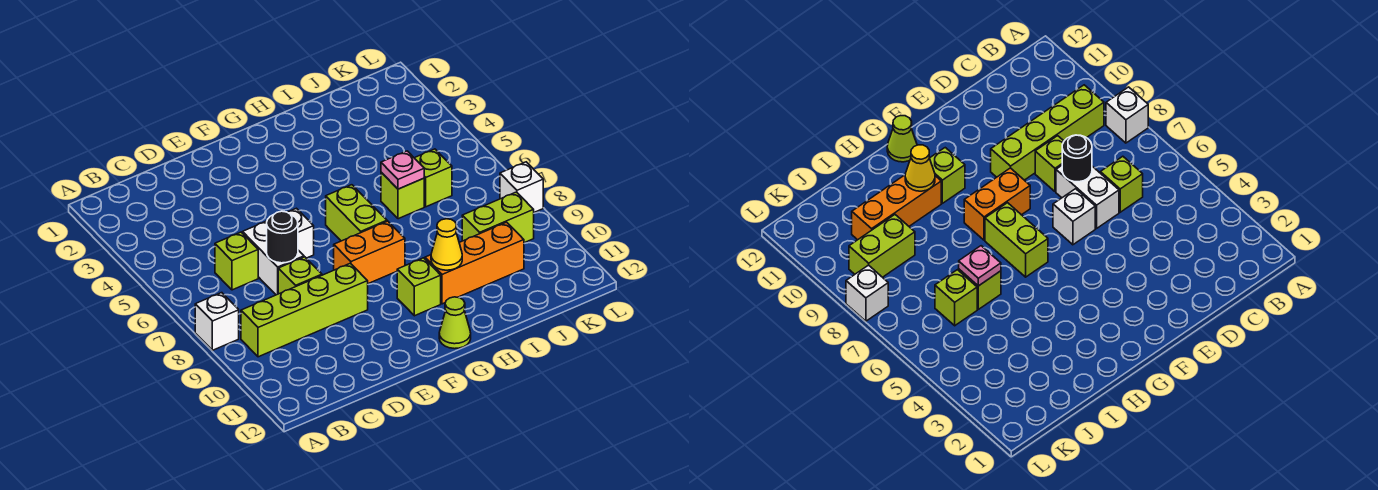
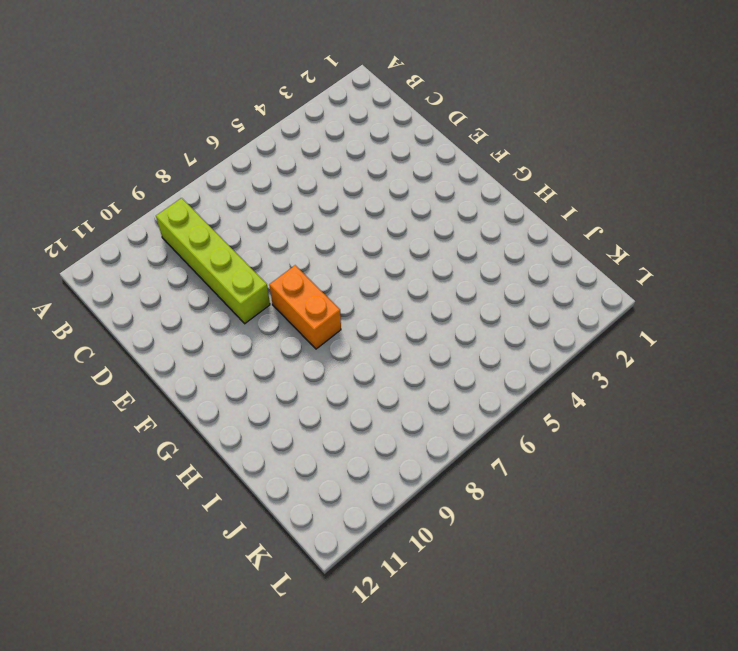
none -> white brick A8 level 1
none -> lime brick C6 level 1
none -> white brick D6:D7 level 1

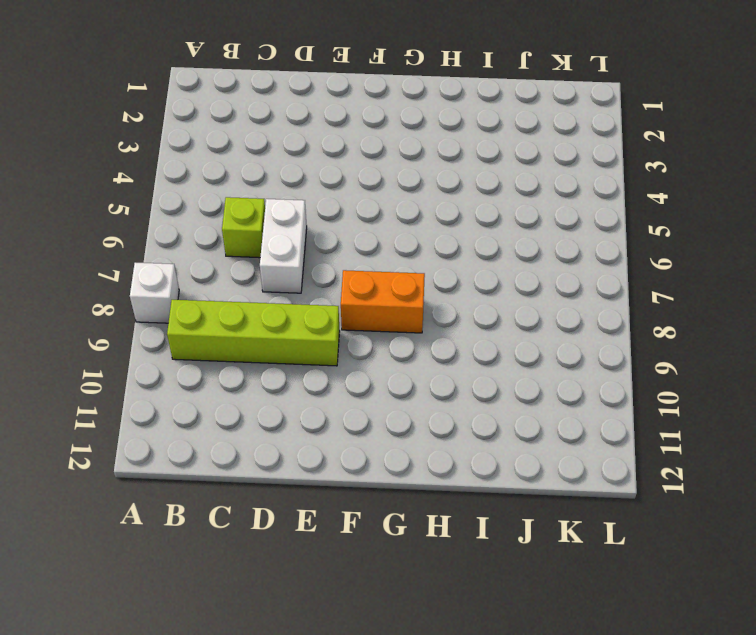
none -> lime brick D8 level 1
none -> white brick E6 level 1
none -> lime brick G6:G7 level 1

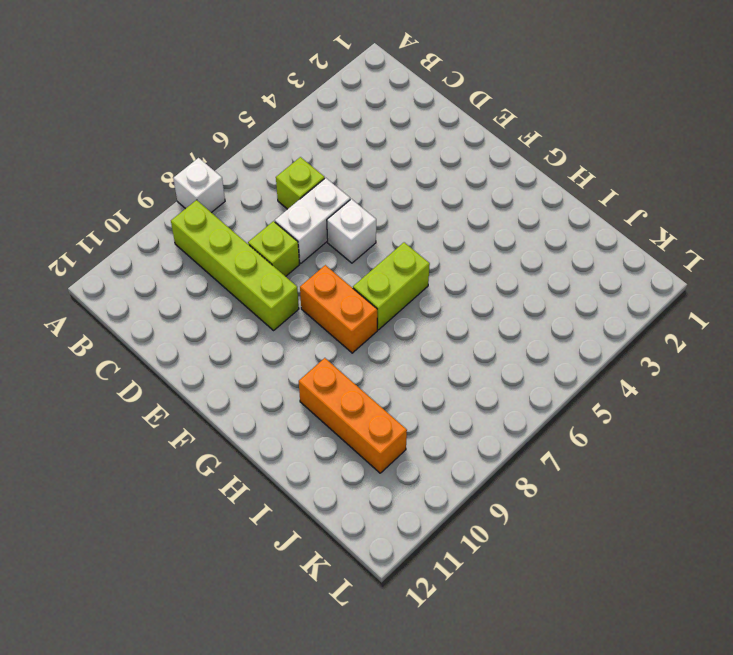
none -> lime brick G10 level 1
none -> lime cone G12 level 1
none -> lime brick I6 level 1

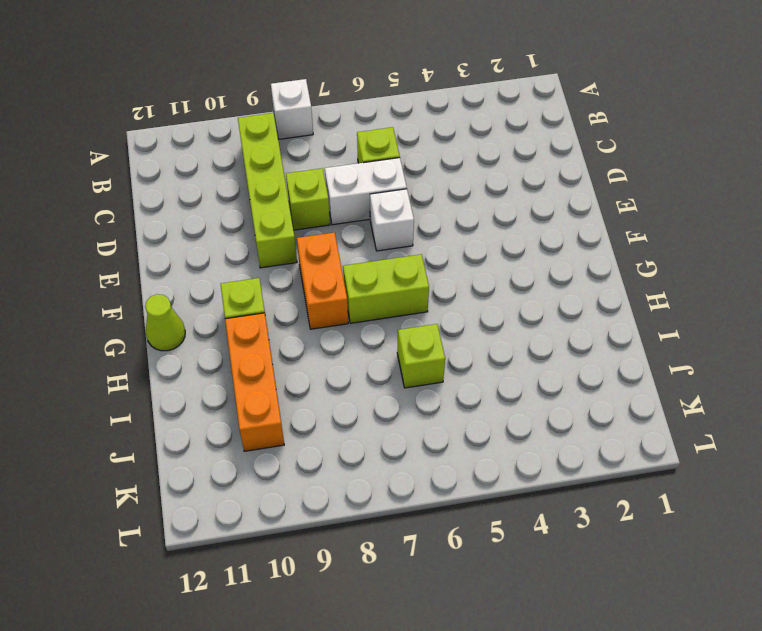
none -> lime brick J6 level 1
none -> lime brick J9:K9 level 1
none -> white brick L8 level 1

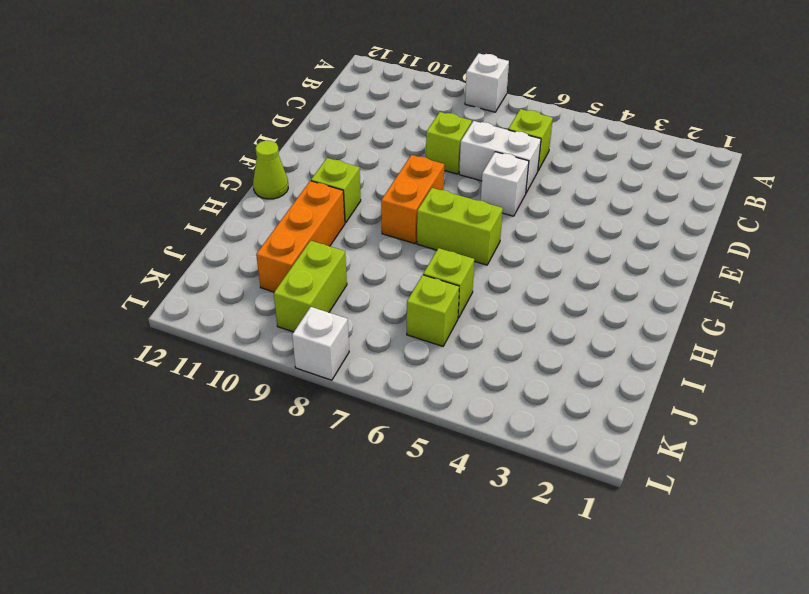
none -> lime brick B9:E9 level 1
none -> black round brick D7 level 2
none -> yellow cone H10 level 2

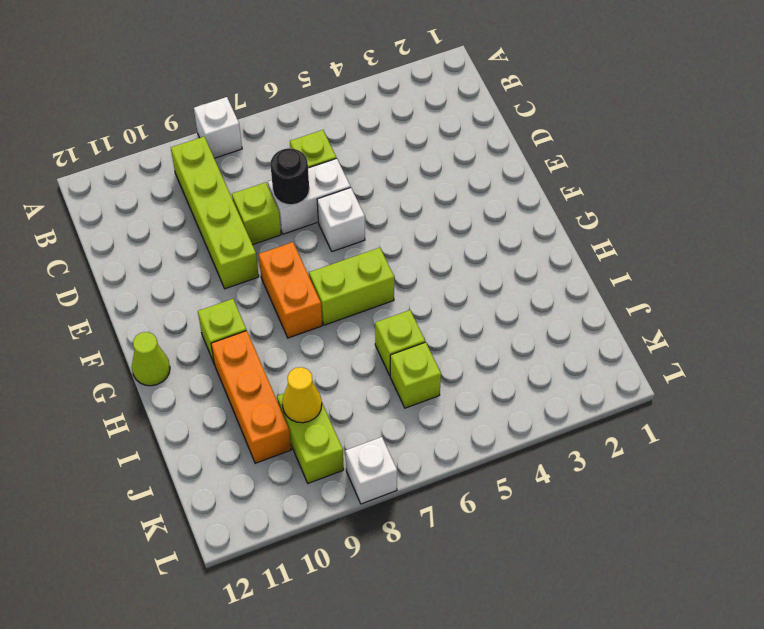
yellow cone J9 level 2 -> yellow cone H10 level 2
none -> pink plate I6 level 2

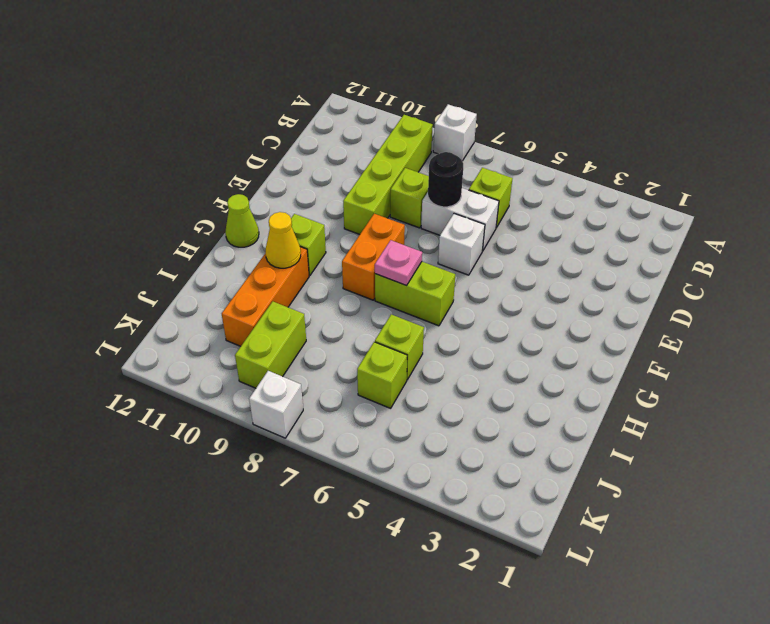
pink plate G7 level 2 -> pink plate I6 level 2

